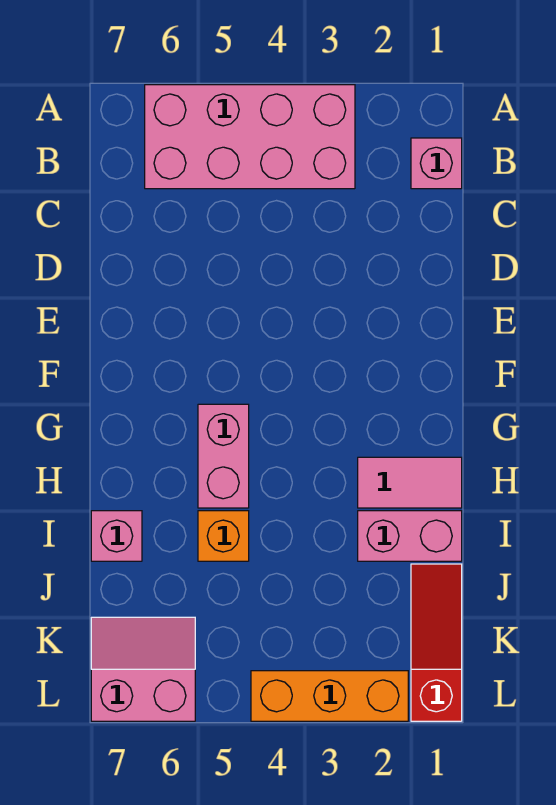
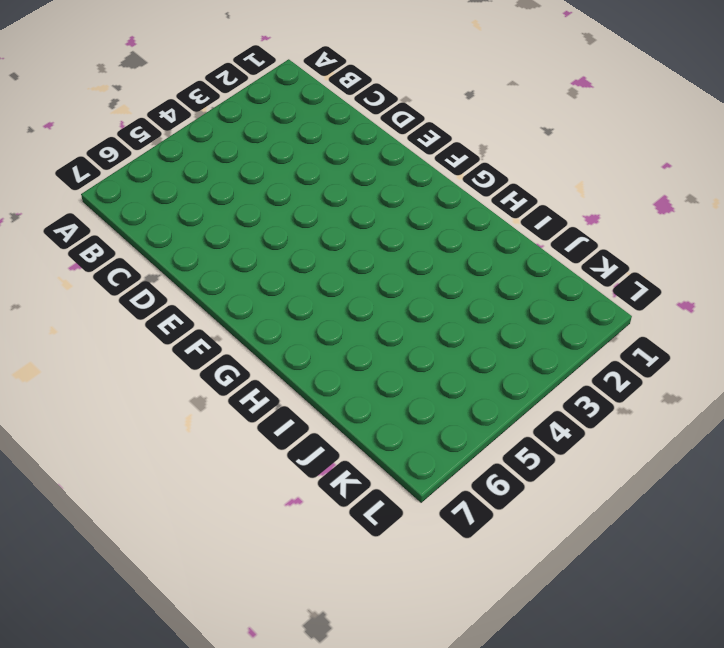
none -> pink brick A3:B6 level 1
none -> pink brick B1 level 1

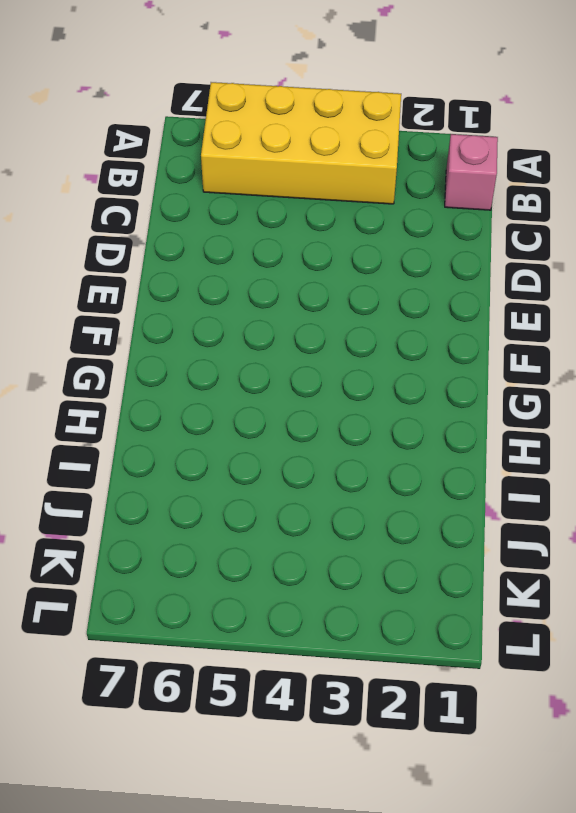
yellow brick A3:B6 level 1 -> pink brick A3:B6 level 1
none -> pink brick G5:H5 level 1
none -> pink tile H1:H2 level 1

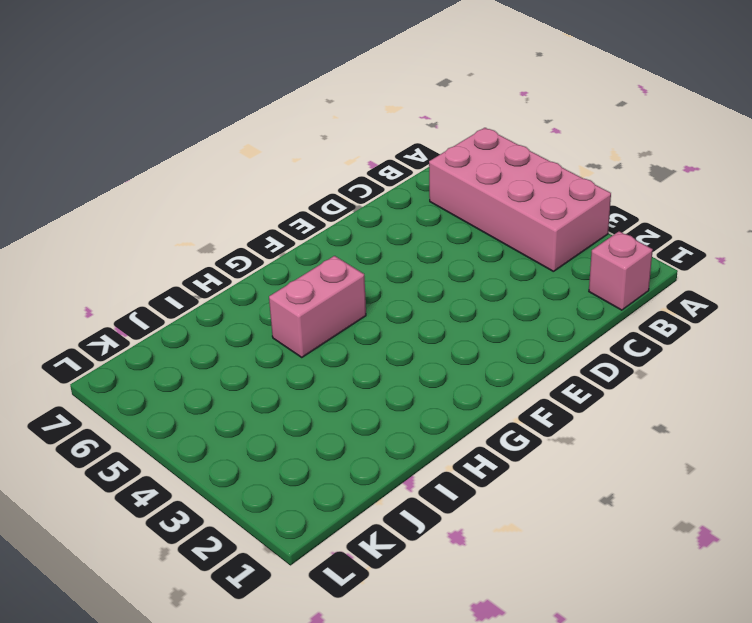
none -> pink tile H1:H2 level 1
none -> pink brick I1:I2 level 1

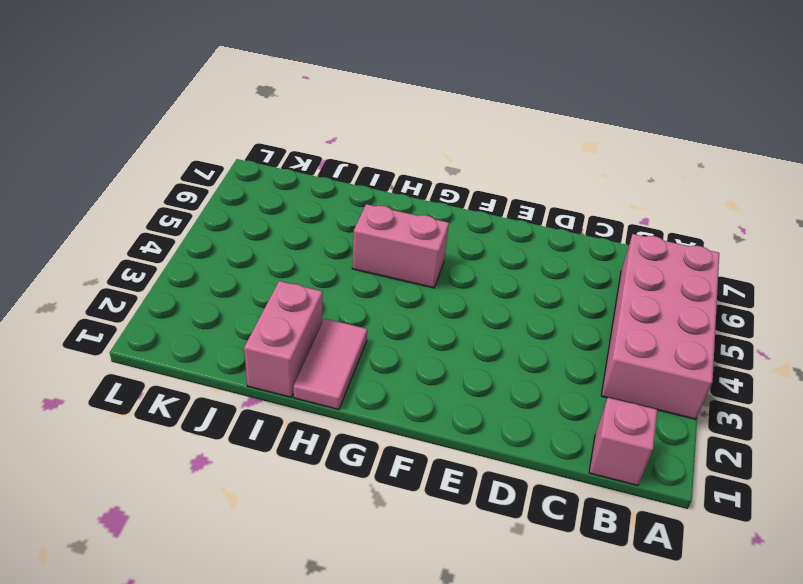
none -> orange brick I5 level 1
none -> pink brick I7 level 1

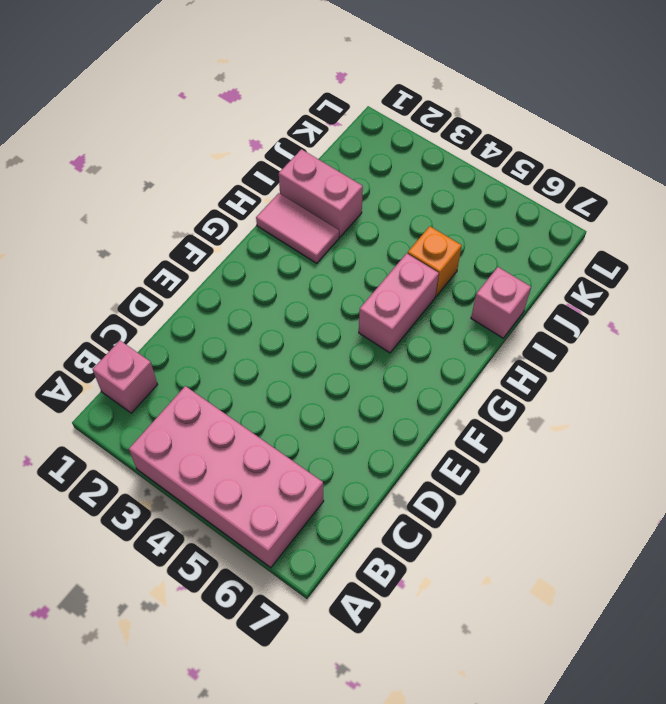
none -> red slope J1:L1 level 1 top L
none -> pink slope K6:L7 level 1 top L

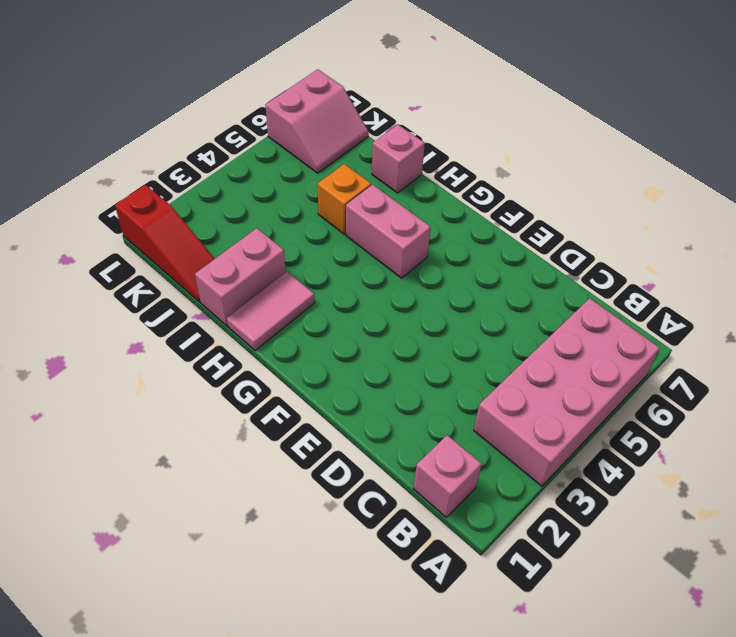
none -> orange brick L2:L4 level 1

